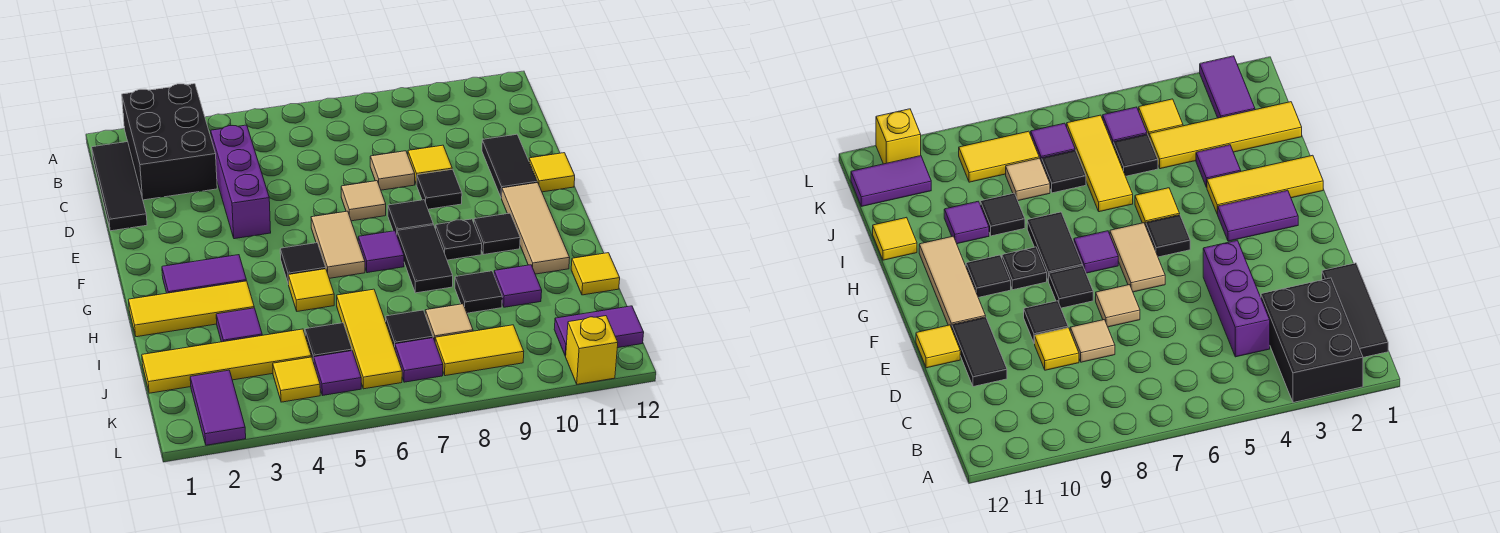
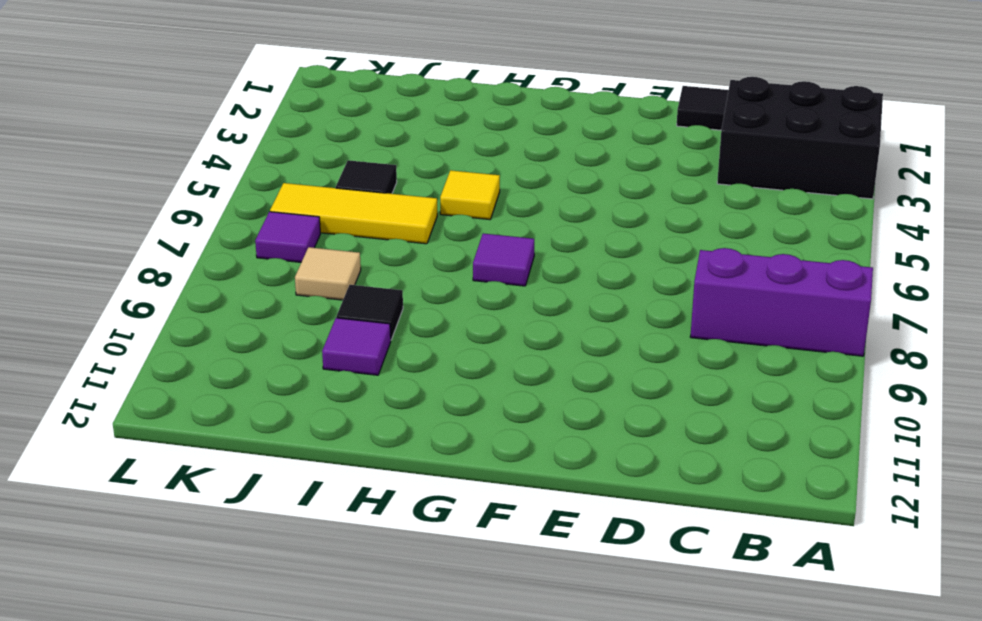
purple brick A8:C8 level 1 -> purple brick C4:E4 level 1
none -> tan tile D8 level 1
none -> yellow tile D9 level 1
none -> black tile D11:E11 level 1
none -> tan tile E7 level 1

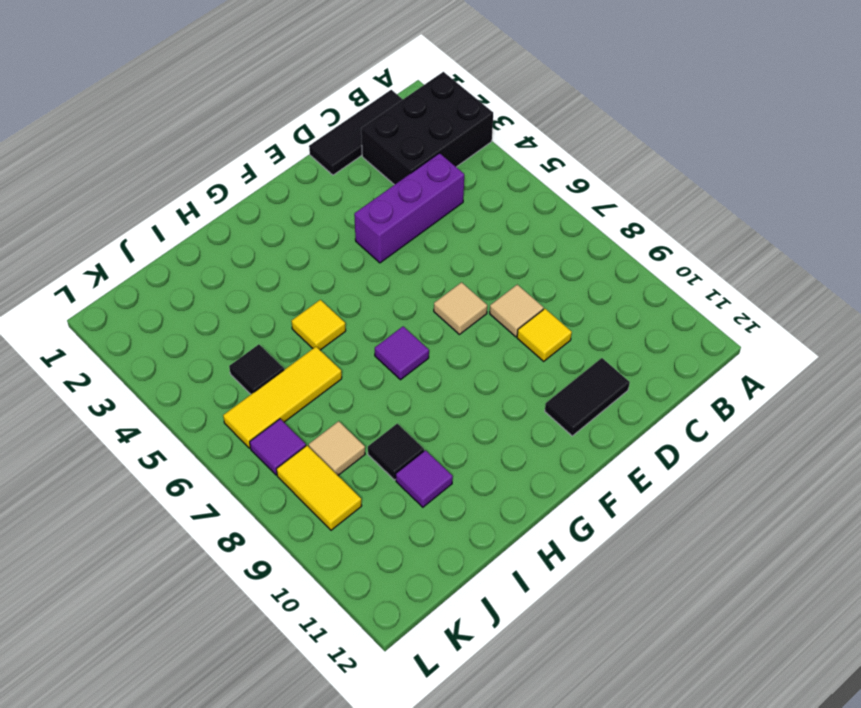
none -> black tile E9 level 1
none -> yellow tile E12 level 1
none -> tan tile F6:G6 level 1
none -> black tile F8 level 1

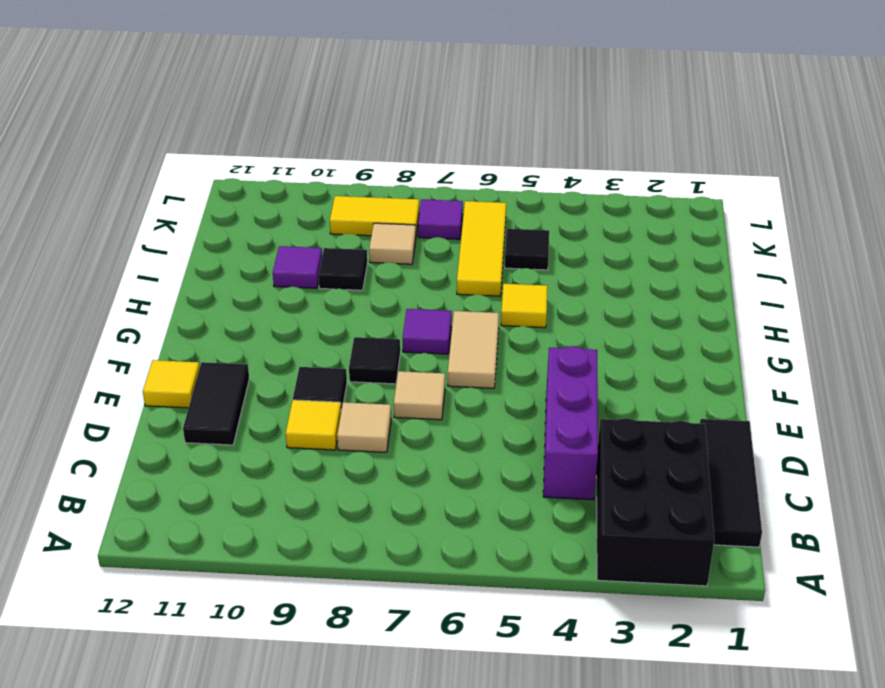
none -> tan tile F11:H11 level 1
none -> purple tile G2:G3 level 1
none -> black tile G5 level 1
none -> black tile G8:H8 level 1

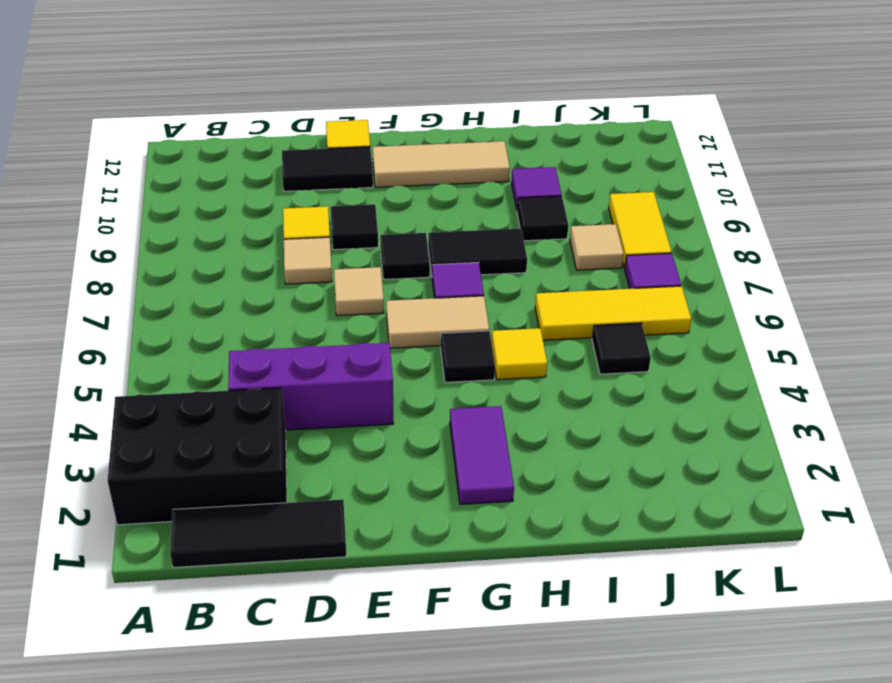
none -> black plate G9 level 1
none -> black tile G10 level 1
none -> yellow tile H1:H3 level 1
none -> purple tile I3 level 1

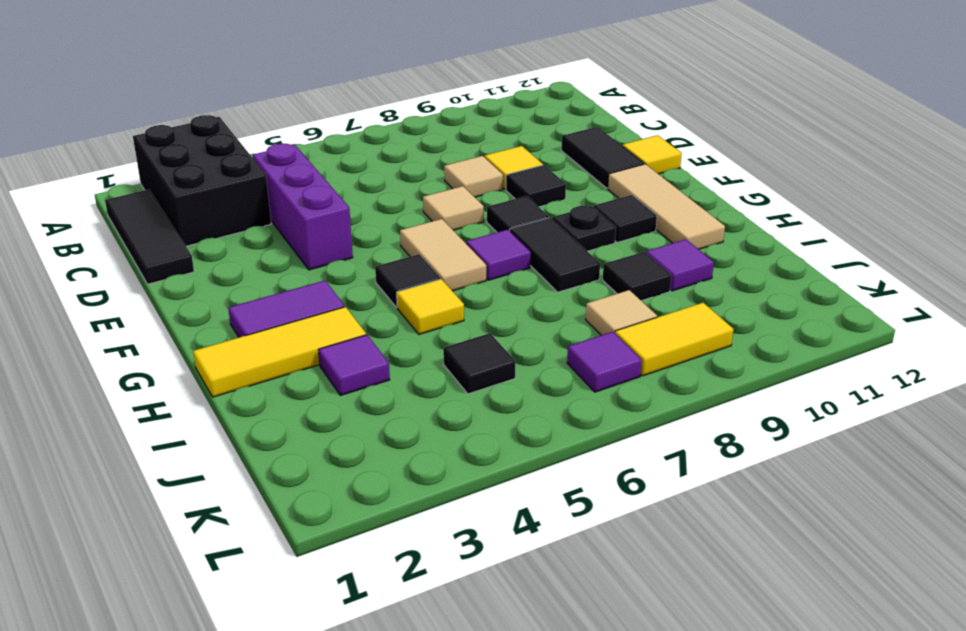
none -> yellow tile I6:K6 level 1
none -> yellow tile I12 level 1
none -> yellow tile J1:J4 level 1
none -> black tile J7 level 1

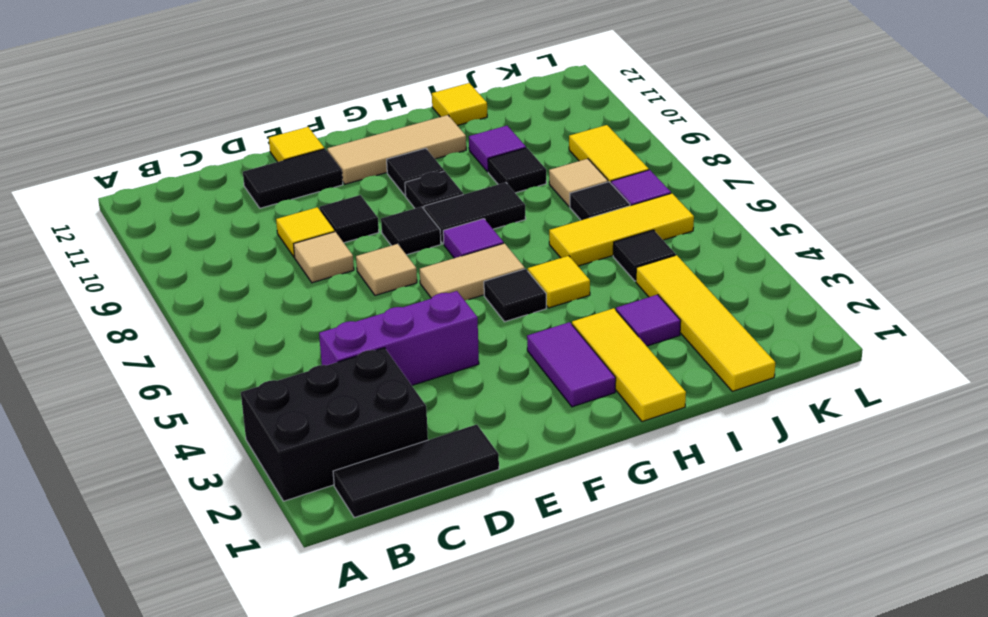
none -> purple tile K2:L2 level 1
none -> yellow tile K4 level 1
none -> purple tile K5 level 1
none -> purple tile K11:K12 level 1

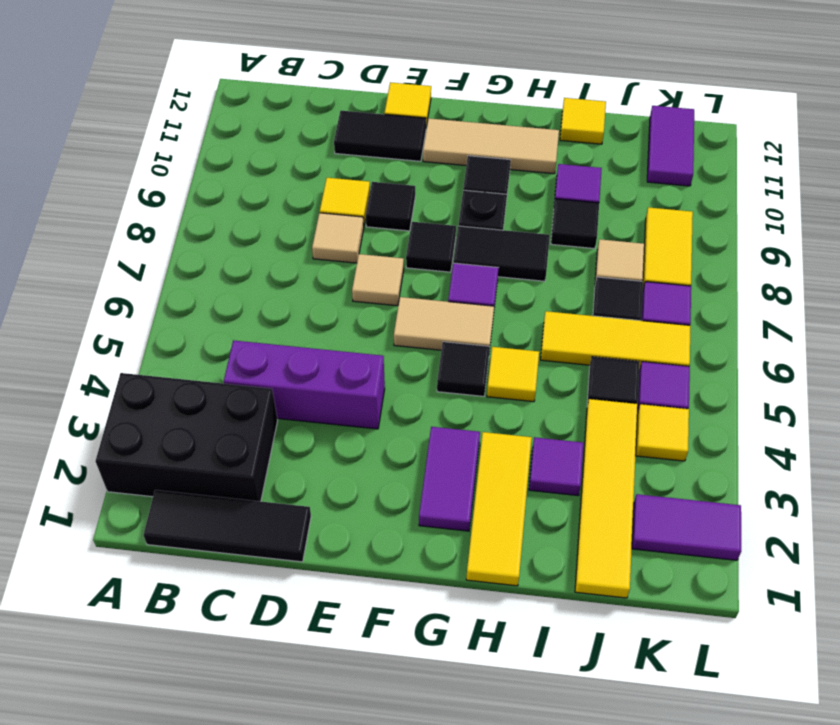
none -> yellow brick L11 level 1

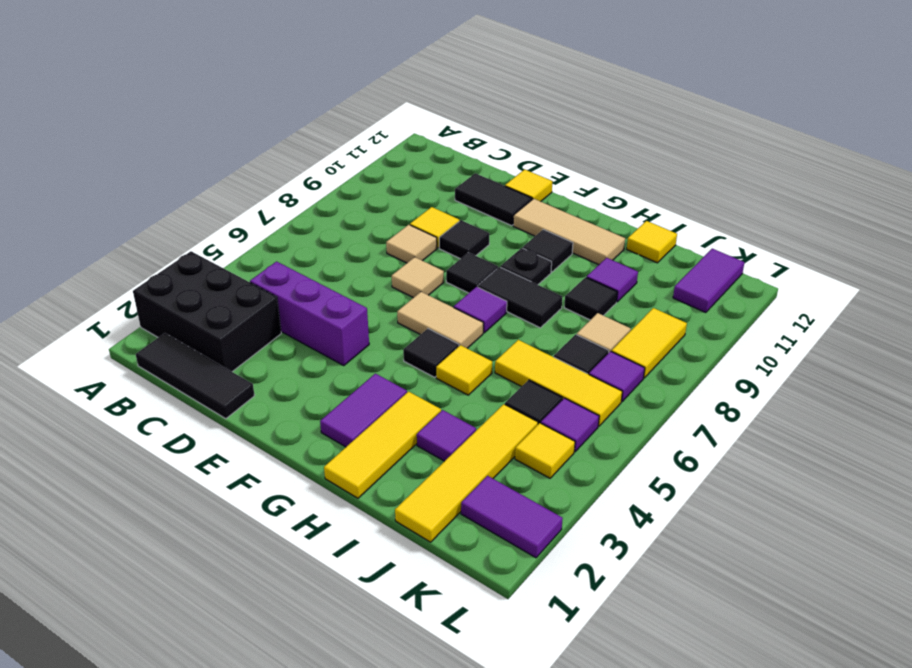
none -> yellow brick L11 level 1

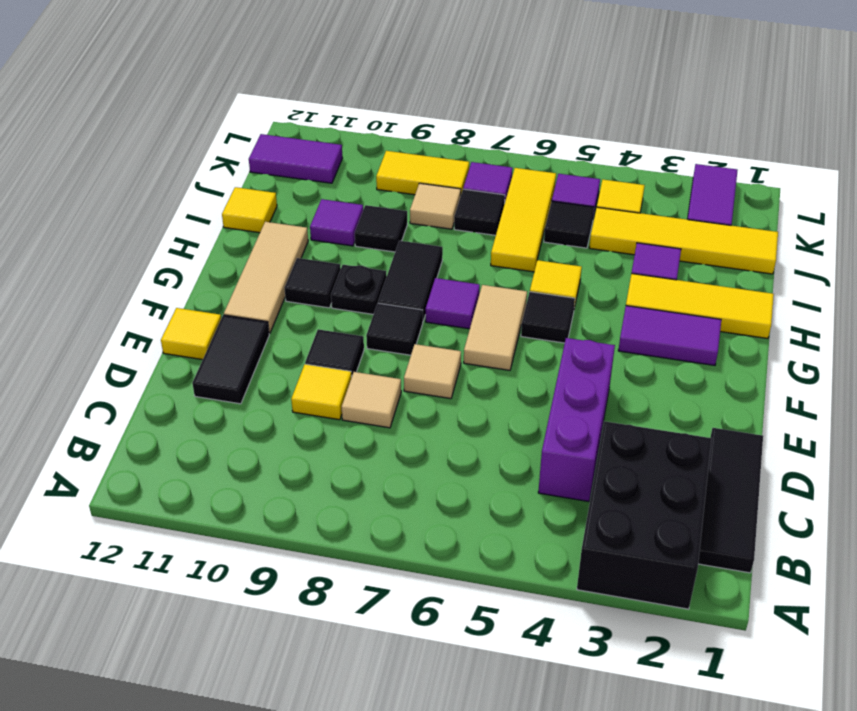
none -> yellow brick L11 level 1

